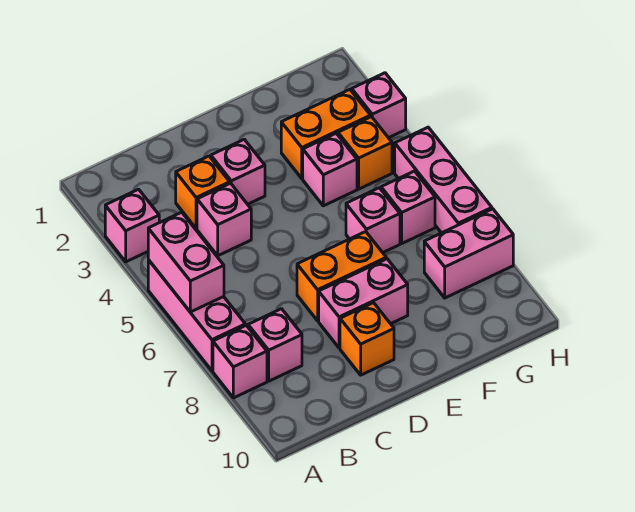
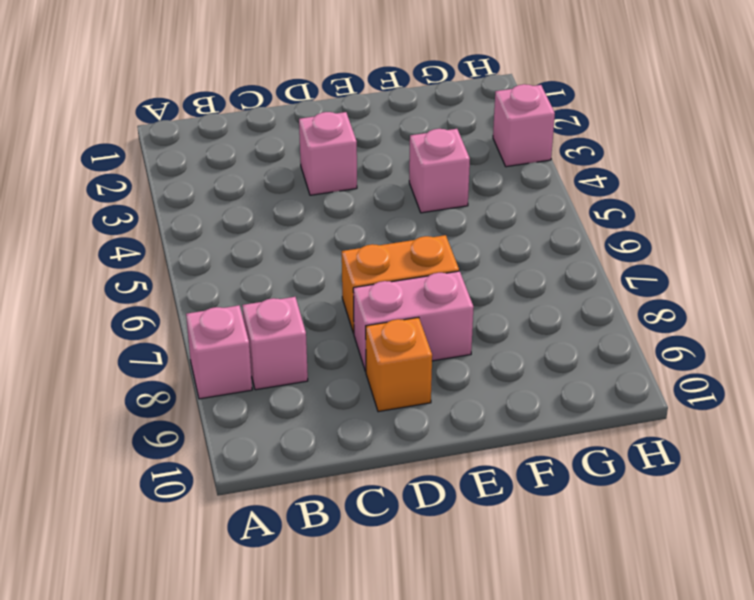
none -> pink brick A3 level 1
none -> pink brick A5:A7 level 1
none -> orange brick C3 level 1

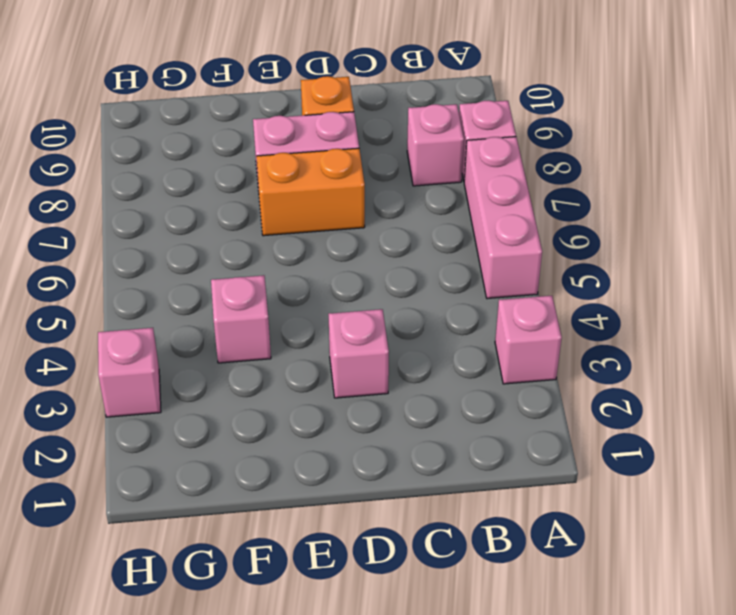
none -> orange brick C3 level 1
none -> pink brick C4 level 1
none -> orange brick F3:G3 level 1

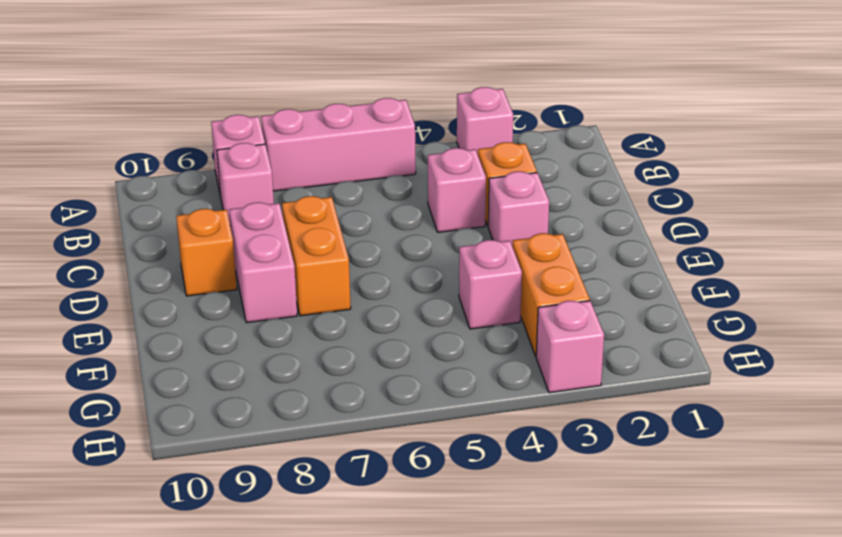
none -> pink brick F6 level 1
none -> orange brick G4 level 1
none -> pink brick G6 level 1

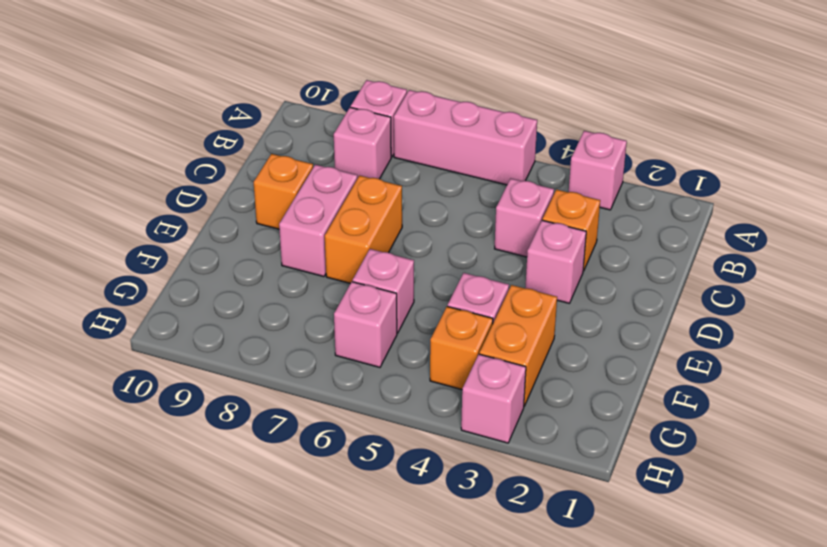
none -> pink brick G8:H8 level 1
none -> pink brick H5:H7 level 1
none -> pink brick A5:A6 level 2

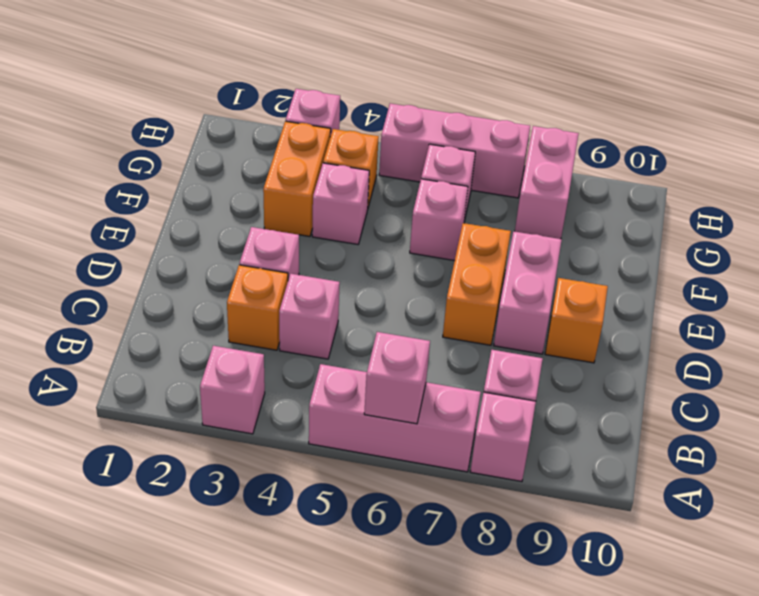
pink brick A6 level 2 -> pink brick A5:A6 level 2

